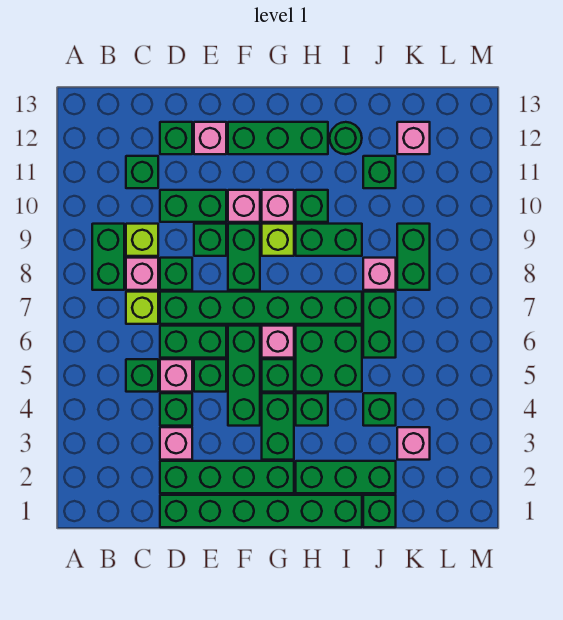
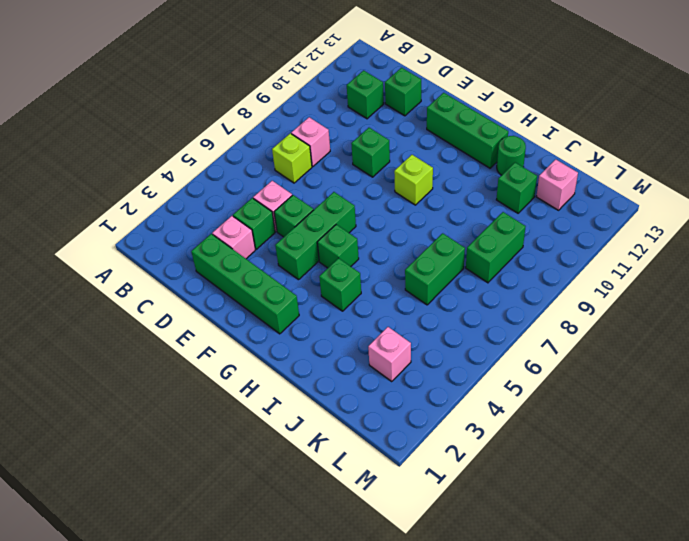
none -> green brick B8:B9 level 1
none -> green brick C5 level 1
none -> lime brick C9 level 1
none -> green brick D1:I1 level 1

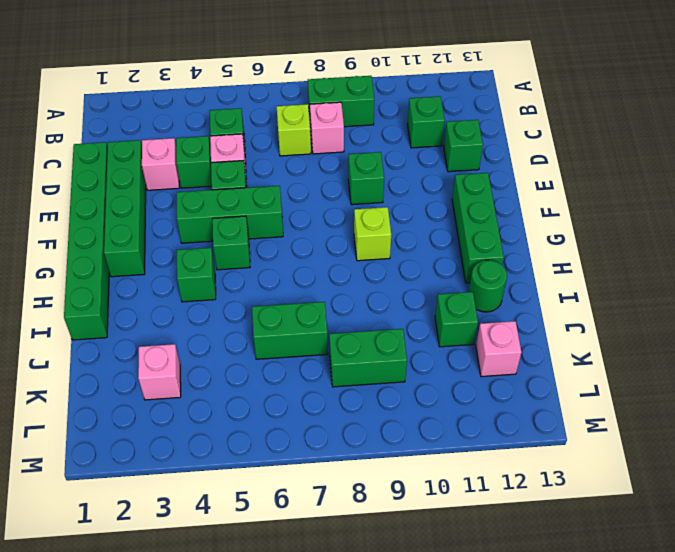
none -> lime brick C9 level 1
none -> green brick D6:E6 level 1
none -> green brick D7:I7 level 1
none -> green brick D8 level 1

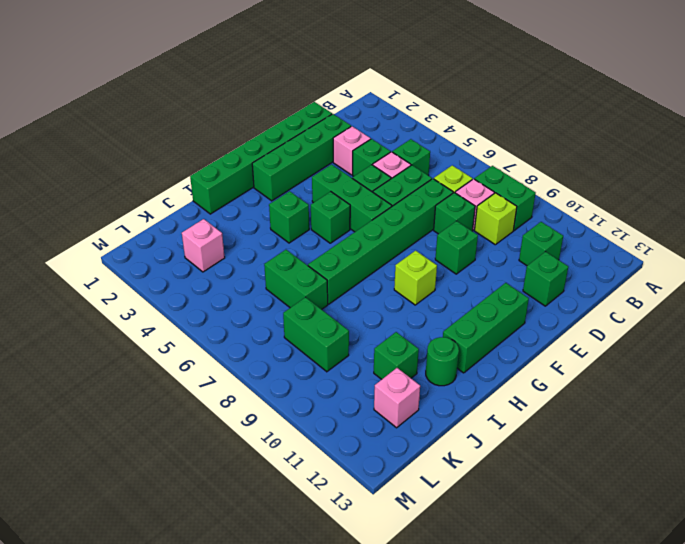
none -> green brick D10:E10 level 1
none -> pink brick E12 level 1
none -> green brick F8:F9 level 1
none -> pink brick F10 level 1

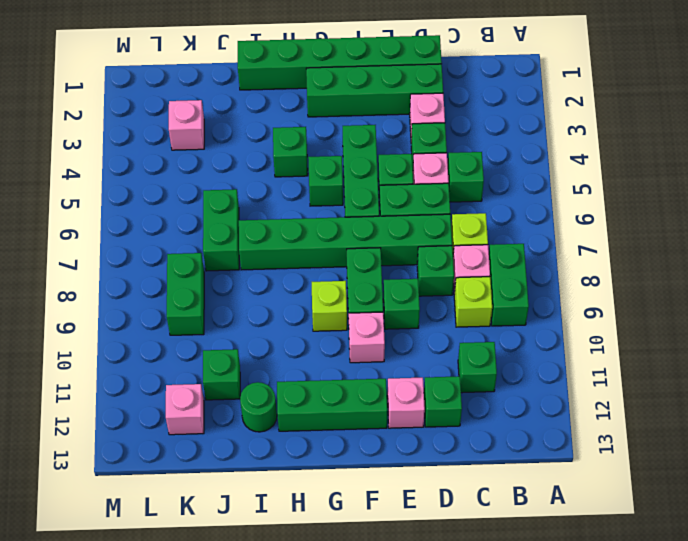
none -> green brick D10:E10 level 1
none -> green brick G3:G4 level 1
none -> pink brick G6 level 1
none -> pink brick G10 level 1

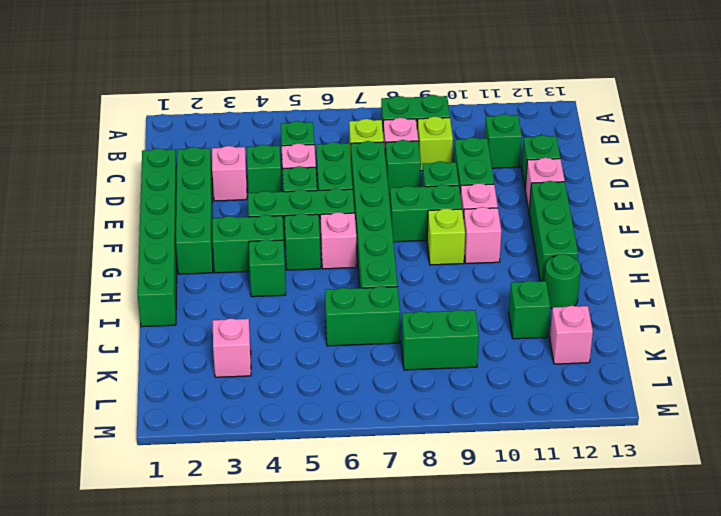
none -> green brick H2:J2 level 1
none -> green brick H5:I6 level 1
none -> green brick H9:I9 level 1
none -> green brick H10 level 1

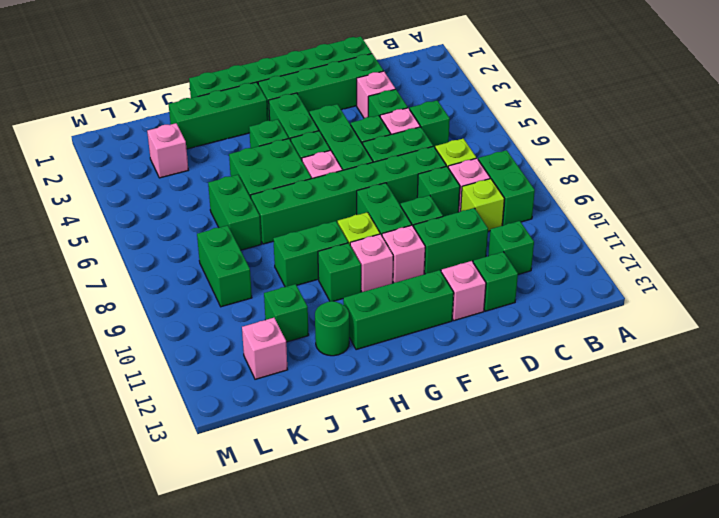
none -> green brick J1 level 1
none -> green brick J4 level 1
none -> pink brick J8 level 1

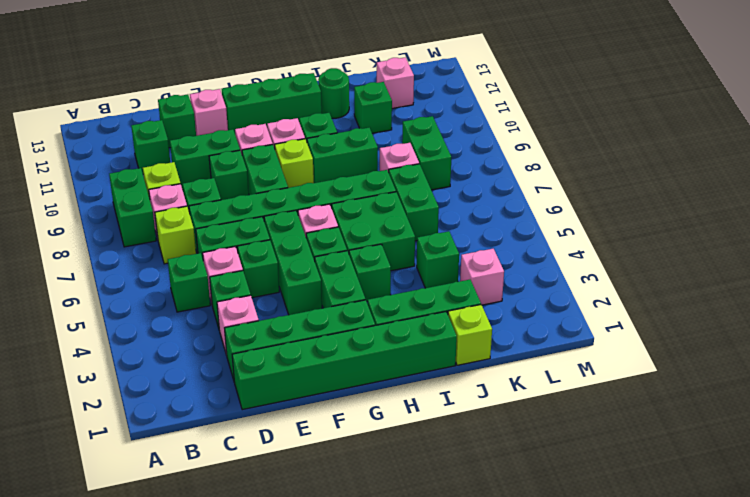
lime brick J1 level 1 -> green brick J1 level 1

